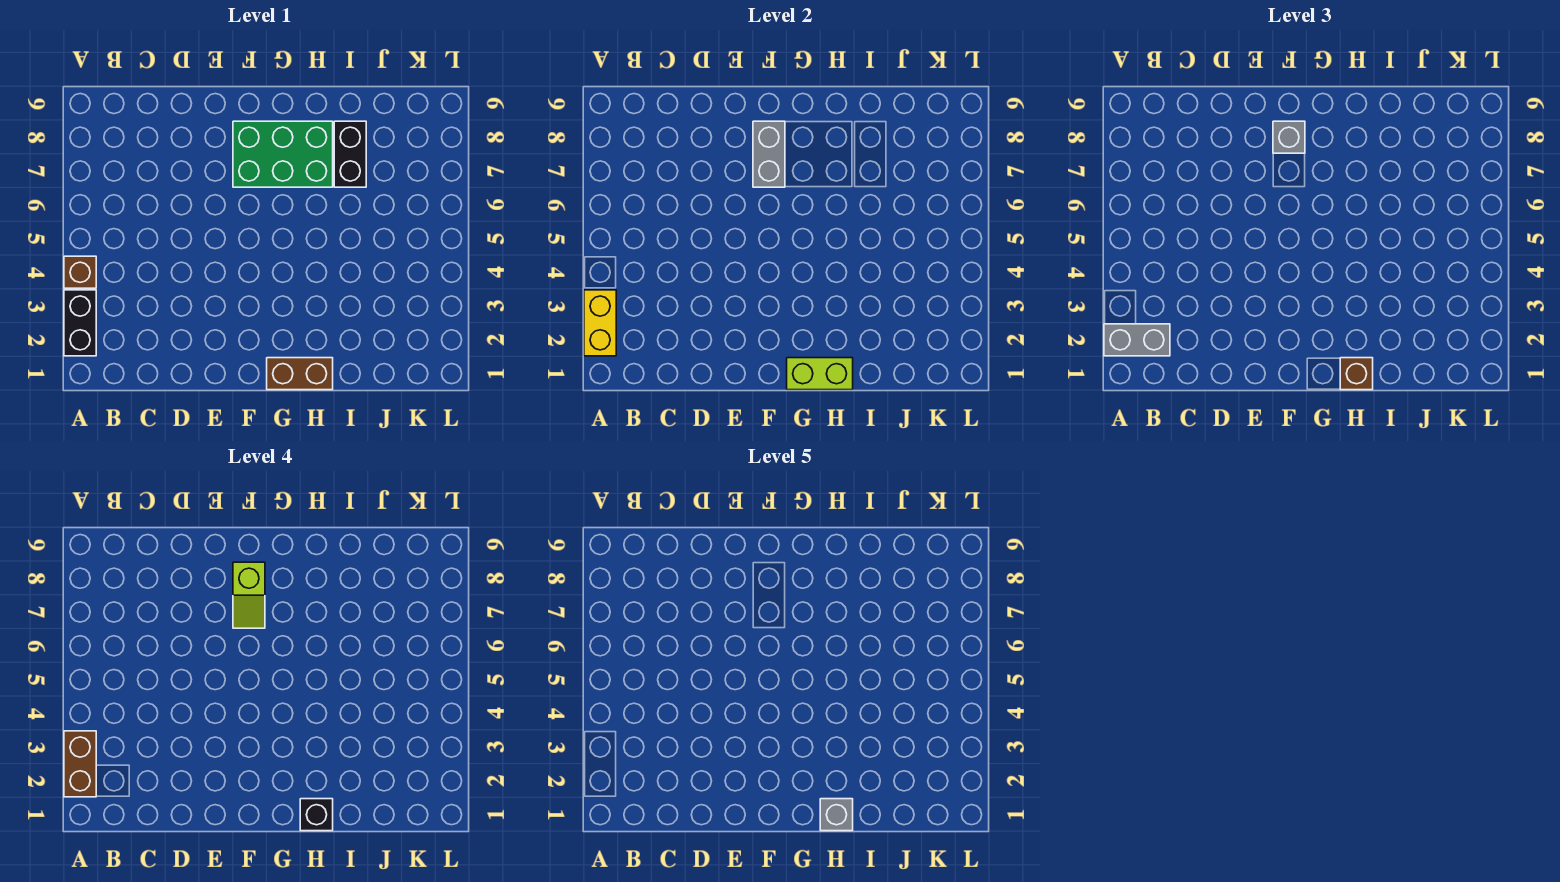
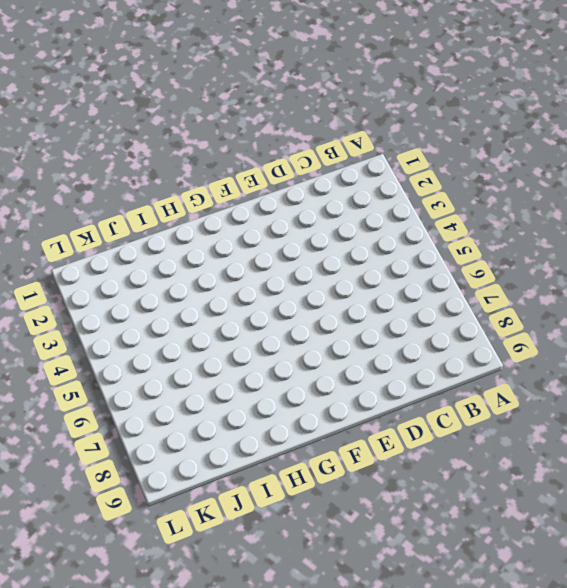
none -> black brick A2:A3 level 1
none -> brown brick A4 level 1
none -> green brick F7:H8 level 1

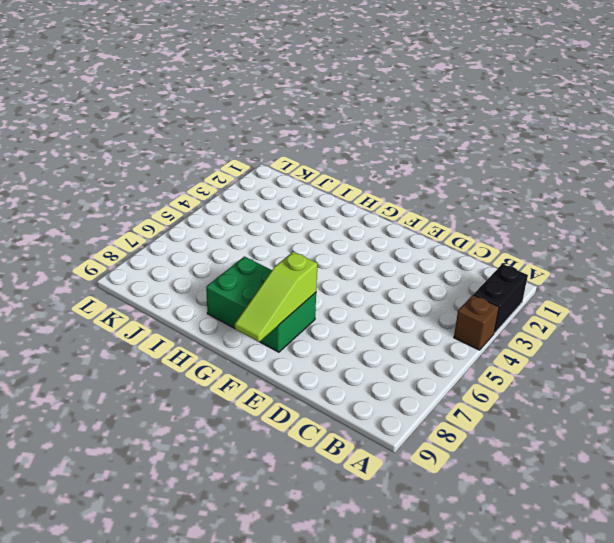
lime slope F7:F9 level 2 top 7 -> grey brick F7:F8 level 2
none -> brown brick G1:H1 level 1
none -> black brick I7:I8 level 1
none -> yellow brick A2:A3 level 2

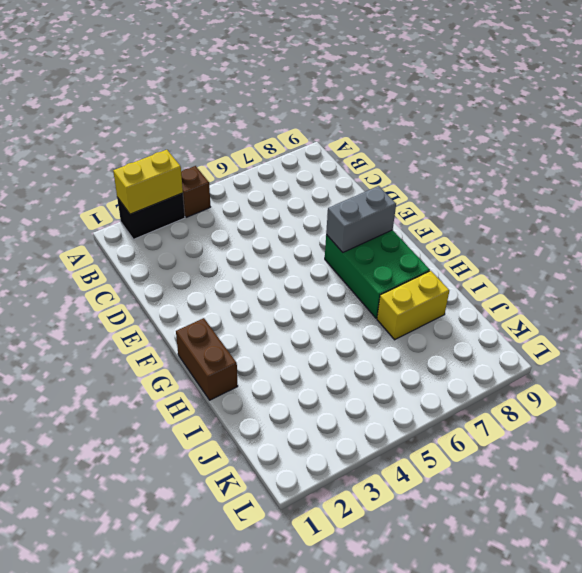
yellow brick I7:I8 level 1 -> black brick I7:I8 level 1
none -> lime brick G1:H1 level 2
none -> grey brick A2:B2 level 3
none -> grey brick F8 level 3

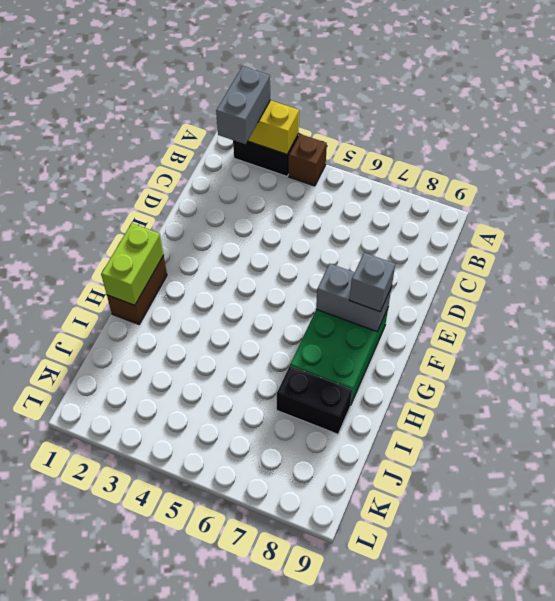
none -> brown brick H1 level 3
none -> brown brick A2:A3 level 4
none -> lime slope F7:F8 level 4 top 8

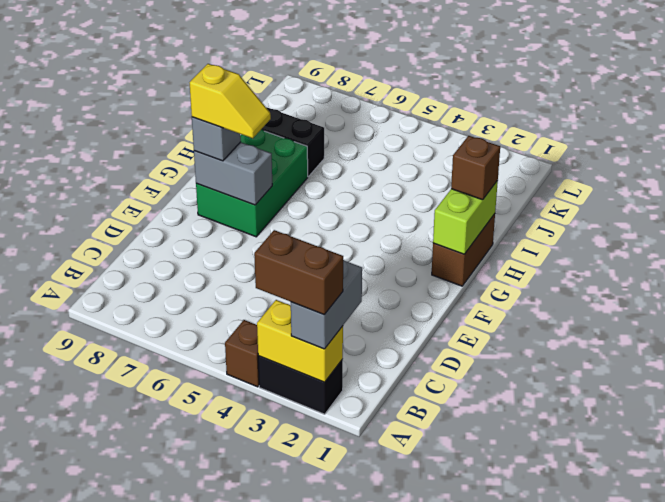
yellow slope F7:F8 level 4 top 8 -> lime slope F7:F8 level 4 top 8
none -> black brick H1 level 4
none -> grey brick H1 level 5

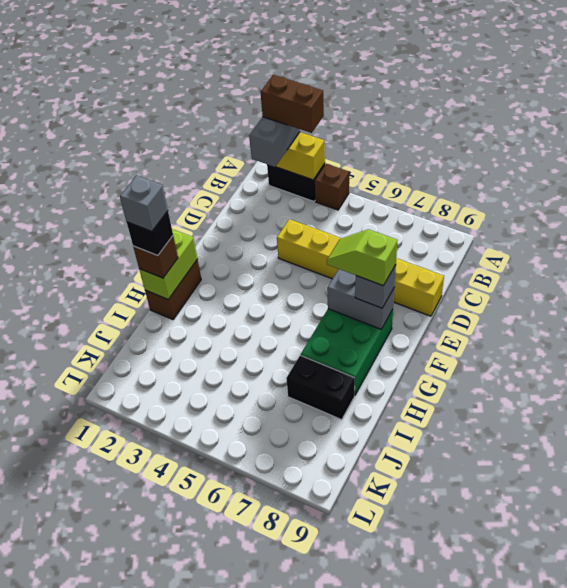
yellow brick D4:D9 level 1 -> none

